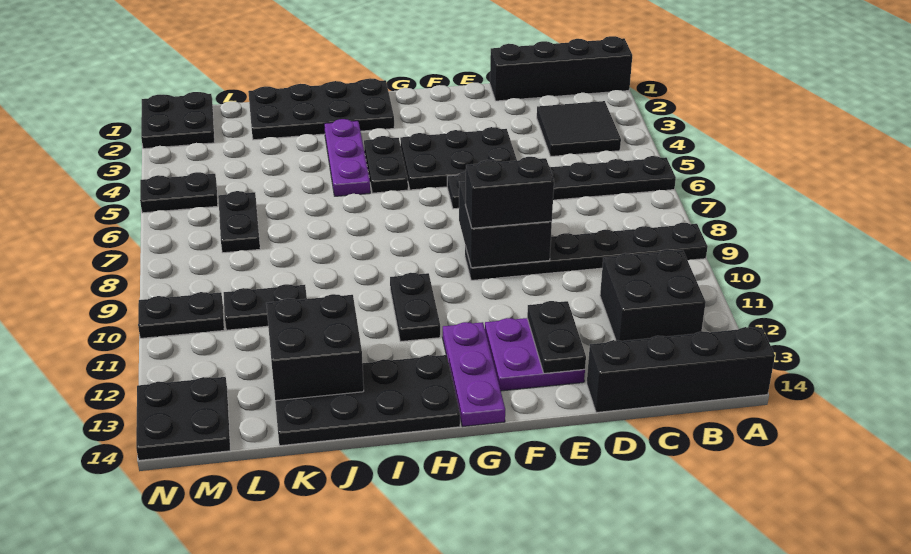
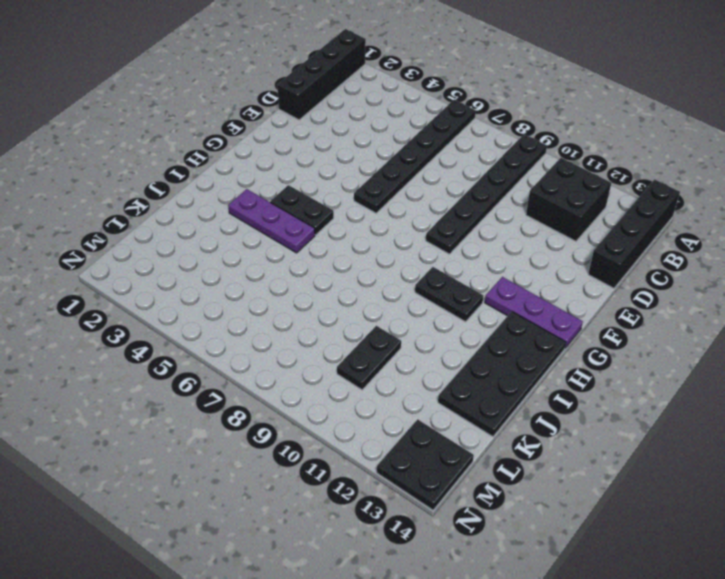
none -> black tile B3:C4 level 1
none -> black plate E4:G5 level 1
none -> purple plate E12:F13 level 1

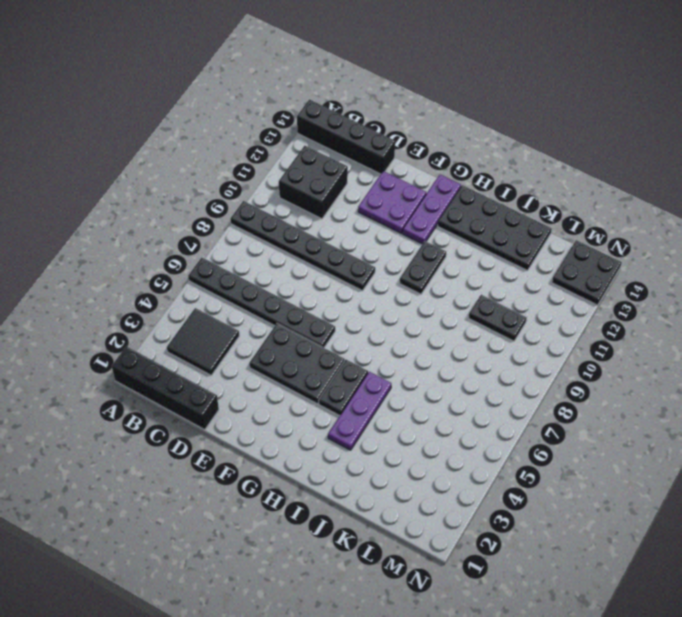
none -> black plate H1:K2 level 1
none -> black plate L6:L7 level 1
none -> black plate M1:N2 level 1

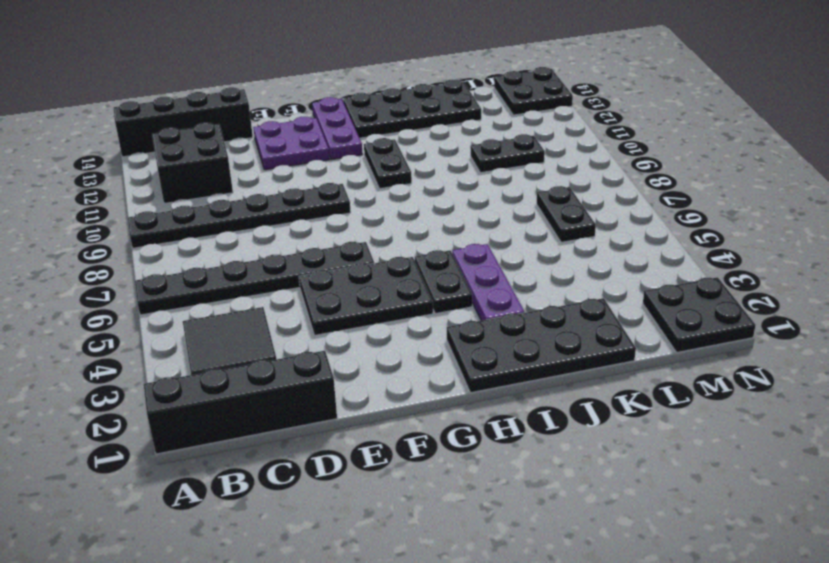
none -> black plate M5:N5 level 1
none -> black plate M10:N10 level 1
none -> black brick E8:F9 level 2

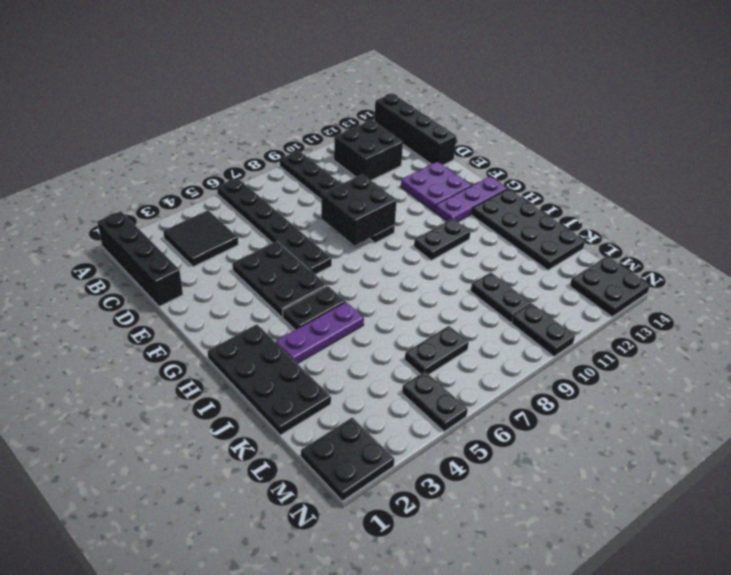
none -> black plate E12:E13 level 2
none -> black brick J12:K13 level 2
none -> black brick E9:F9 level 3

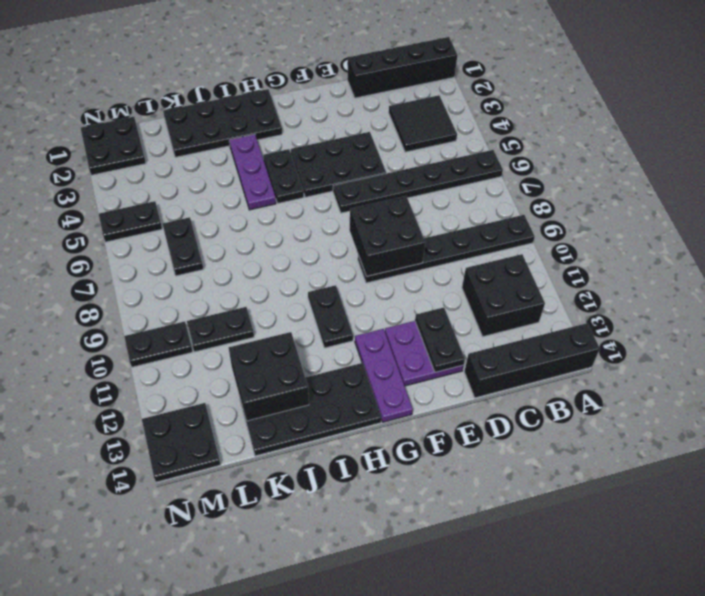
none -> black brick E9:F9 level 3

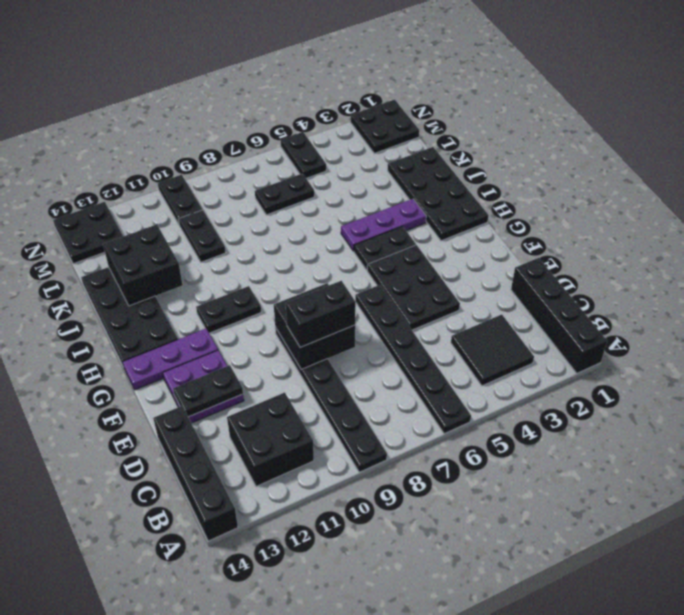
black brick E8:E9 level 3 -> black brick E9:F9 level 3

